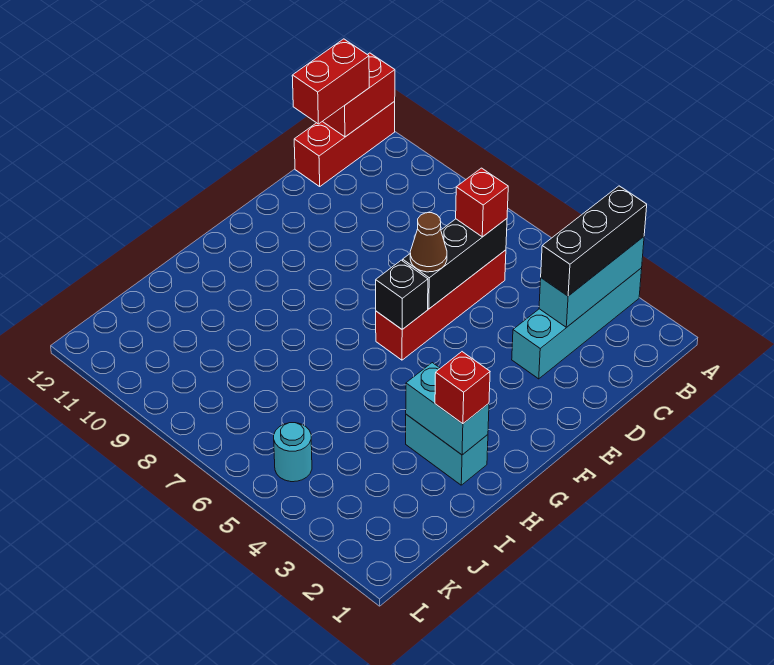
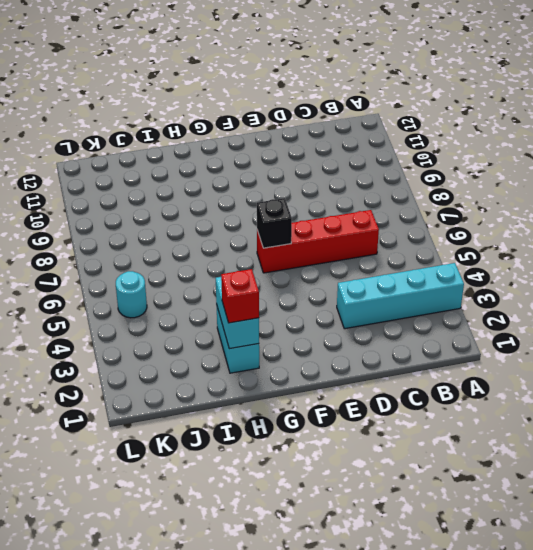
none -> red brick A12:C12 level 1
none -> cyan brick A3:C3 level 2
none -> red brick A12:B12 level 2

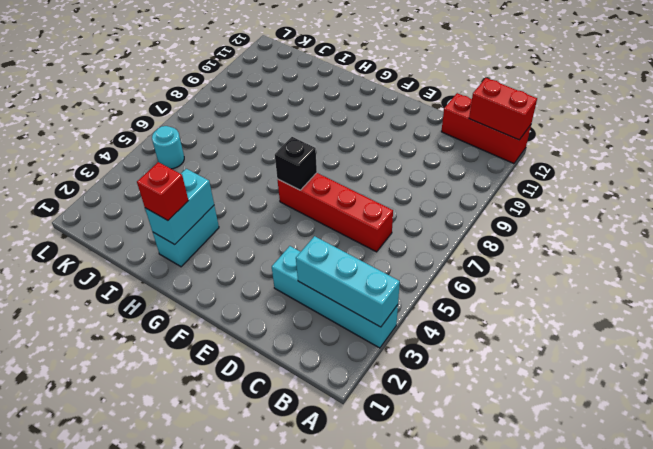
none -> black brick C6:E6 level 2
none -> black brick A3:C3 level 3
none -> red brick B12:C12 level 3

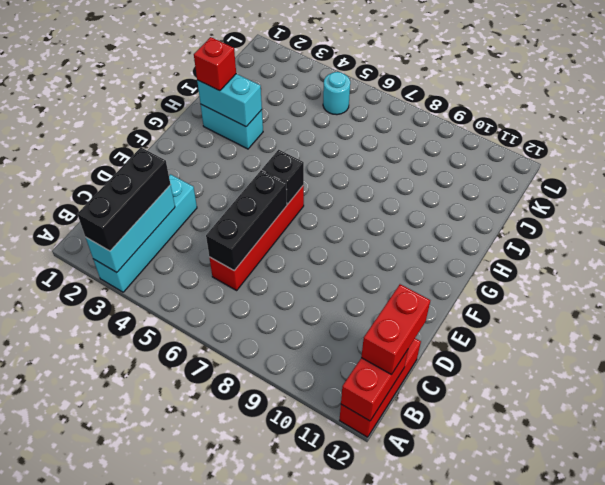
none -> red brick C6 level 3
none -> brown cone E6 level 3

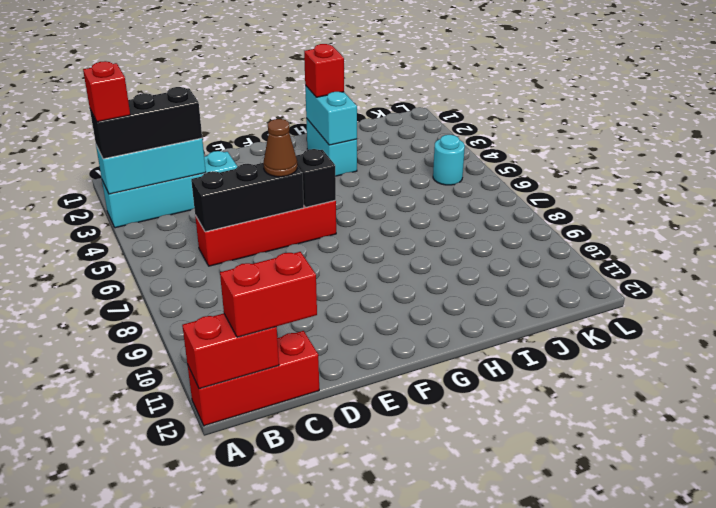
red brick A3 level 4 -> red brick C6 level 3

